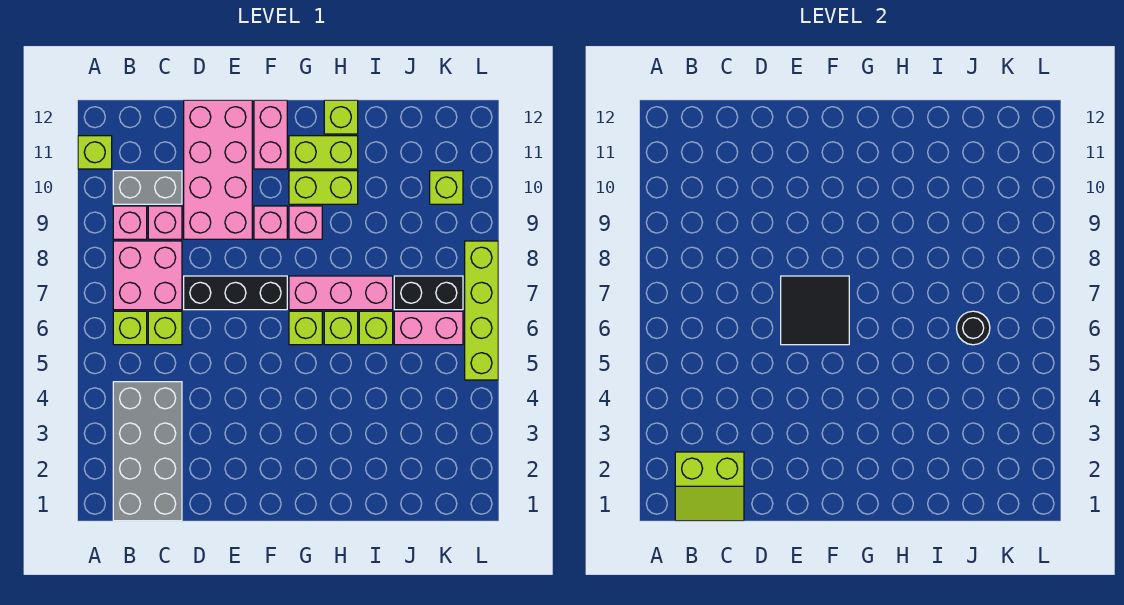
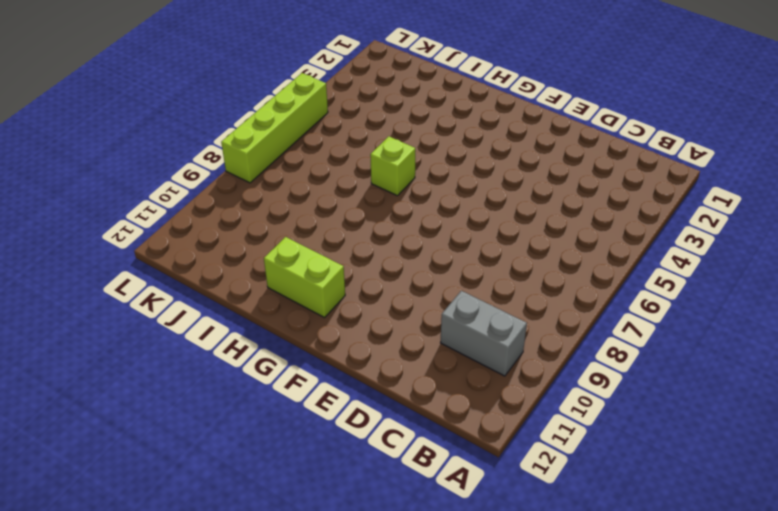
none -> lime brick A11 level 1
none -> grey brick B1:C4 level 1
none -> lime brick B6 level 1

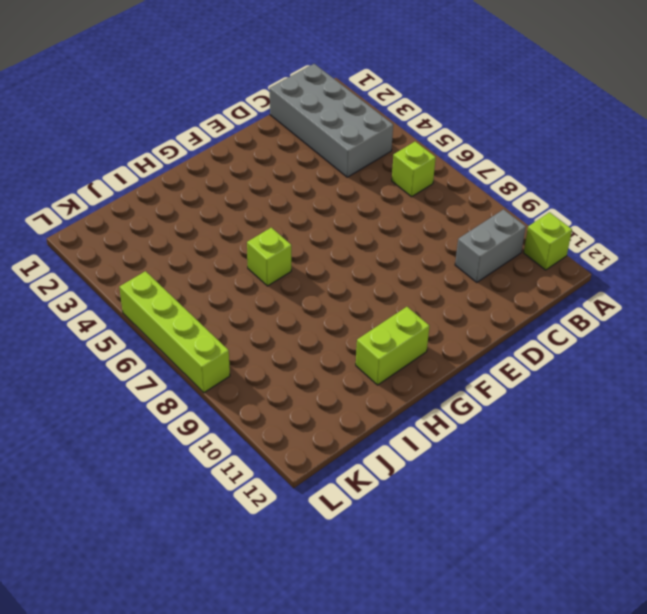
none -> pink brick B7:C8 level 1
none -> pink brick B9 level 1
none -> lime brick C6 level 1

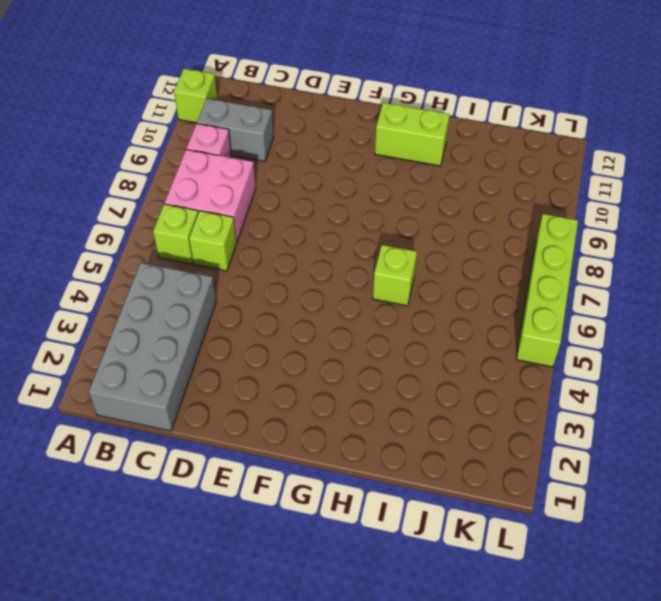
none -> pink brick C9 level 1
none -> black brick D7:F7 level 1
none -> pink brick D9:E12 level 1

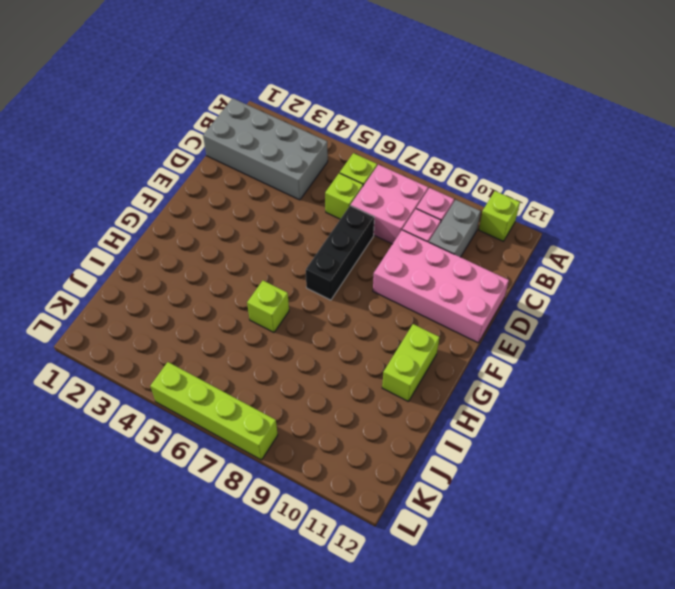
none -> pink brick F9 level 1
none -> pink brick F11:F12 level 1
none -> lime brick G6 level 1

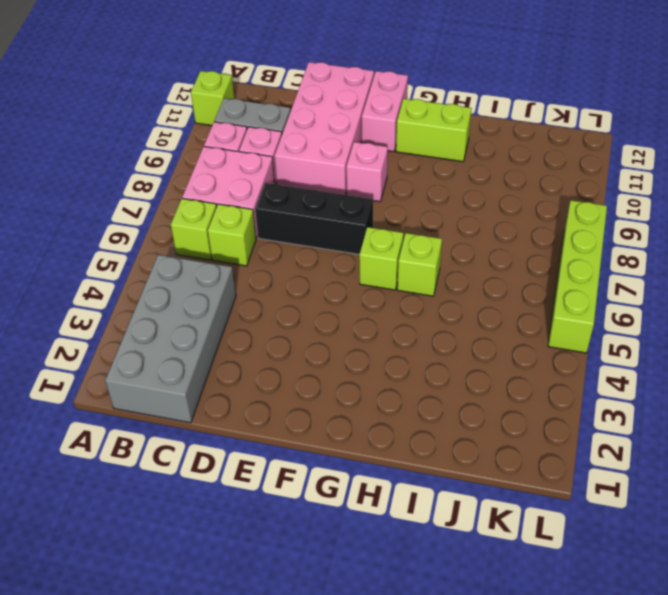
none -> pink brick G7:I7 level 1
none -> pink brick G9 level 1
none -> lime brick G10:H10 level 1

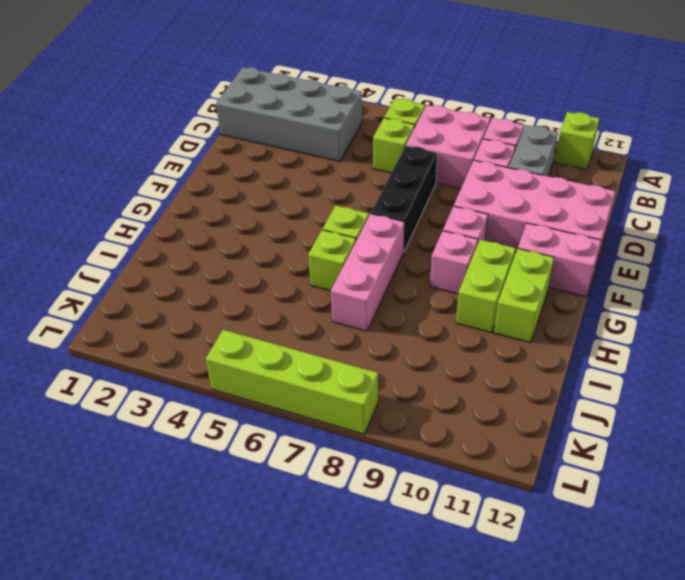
none -> lime brick H12 level 1
none -> lime brick I6 level 1
none -> pink brick J6:K6 level 1

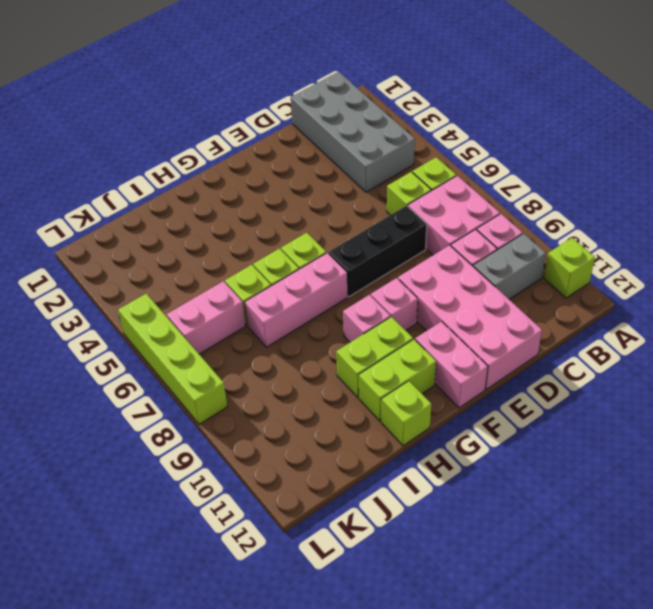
none -> black brick J7:K7 level 1
none -> lime brick K10 level 1
none -> lime slope B1:C2 level 2 top 2

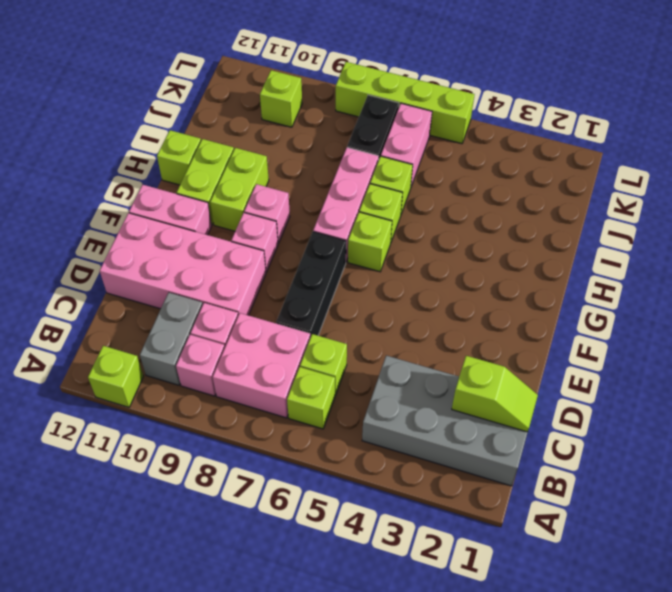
lime slope C1:C2 level 2 top 2 -> lime slope B1:C2 level 2 top 2
none -> black tile E6:F7 level 2
none -> black round brick J6 level 2

